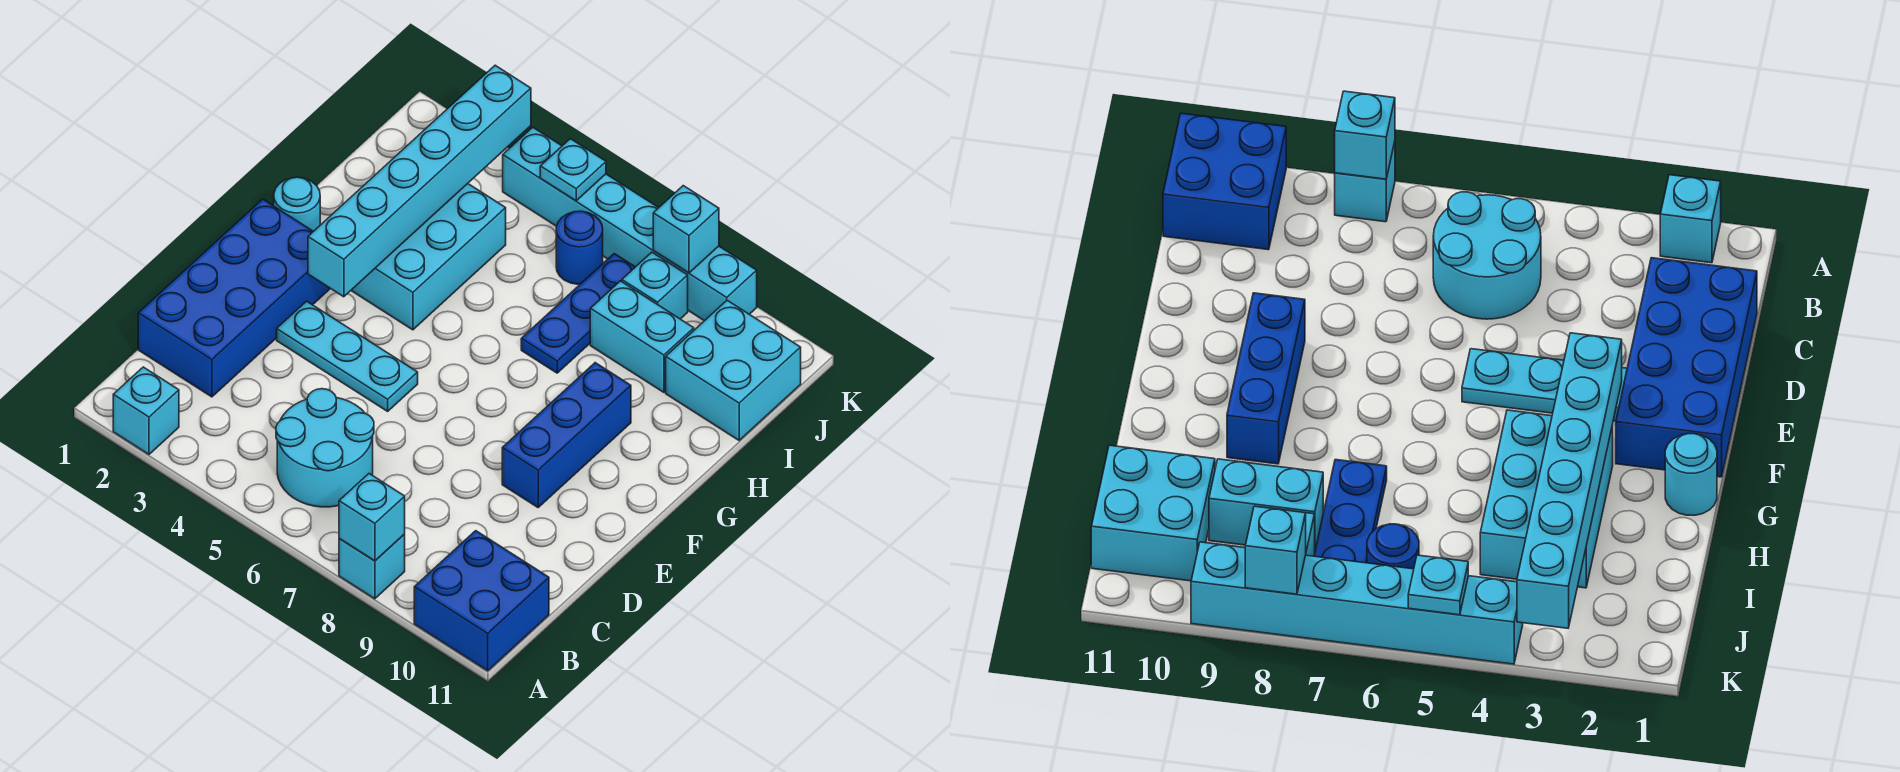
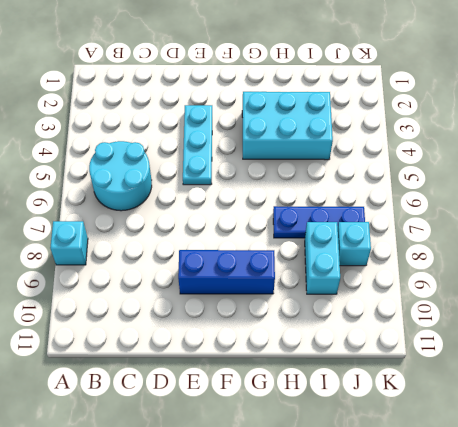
none -> cyan brick A2 level 1
none -> blue brick A10:B11 level 1
none -> blue brick C1:F2 level 1

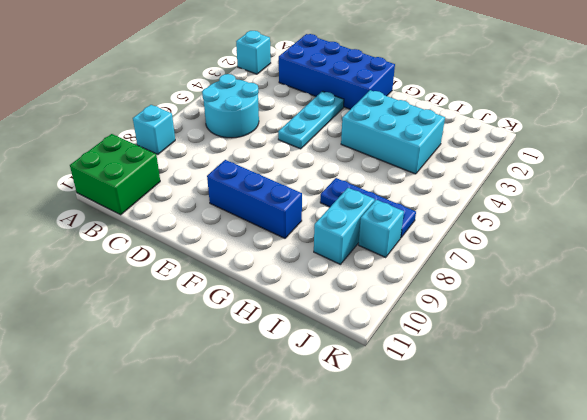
green brick A10:B11 level 1 -> blue brick A10:B11 level 1
none -> cyan round brick G1 level 1
none -> cyan brick I10:J11 level 1
none -> blue round brick J6 level 1

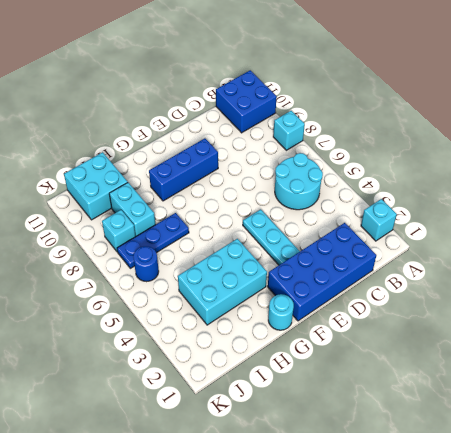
none -> cyan brick K4:K9 level 1
none -> cyan brick A8 level 2
none -> cyan brick F3:K3 level 2

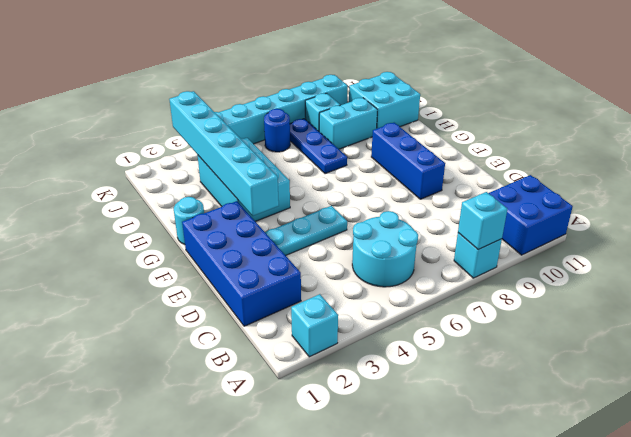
none -> cyan plate K5 level 2
none -> cyan brick K8 level 2

